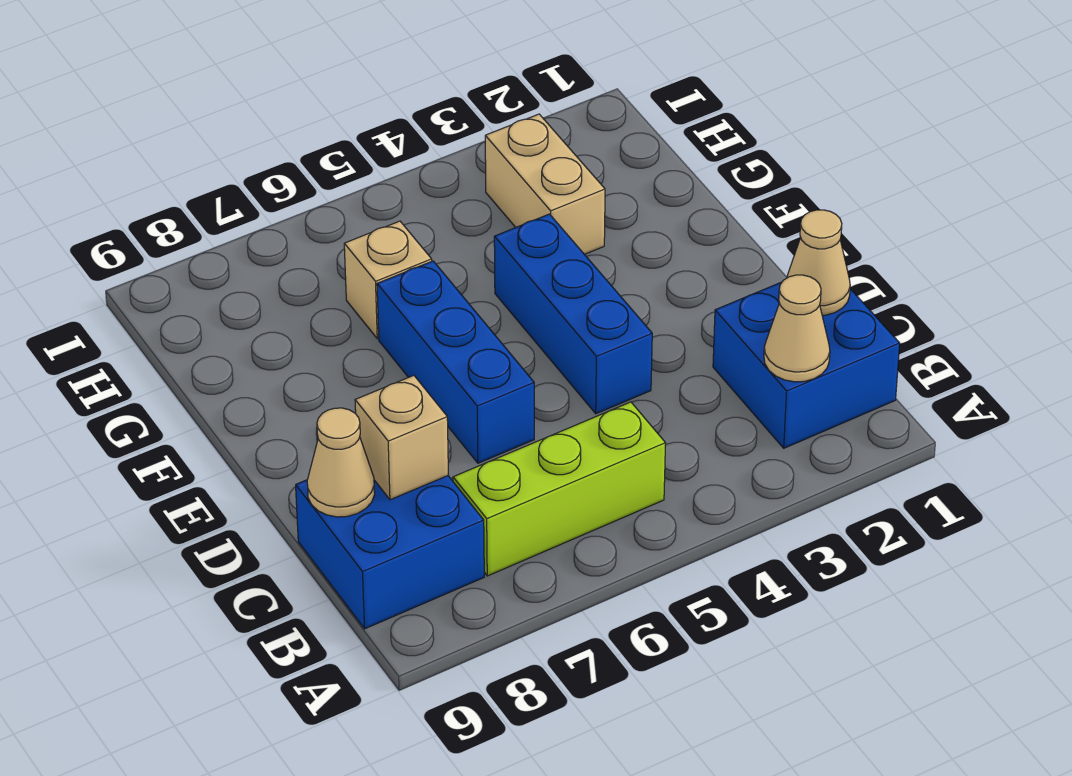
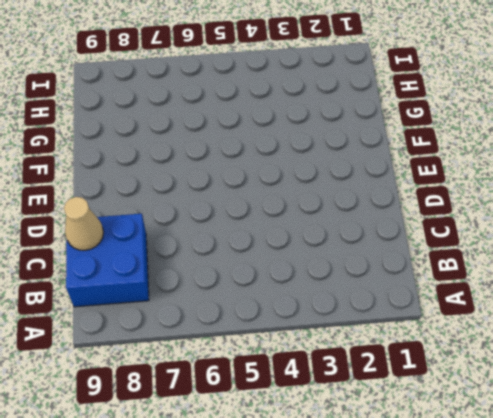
none -> blue brick B1:C2 level 1
none -> lime brick B5:B7 level 1

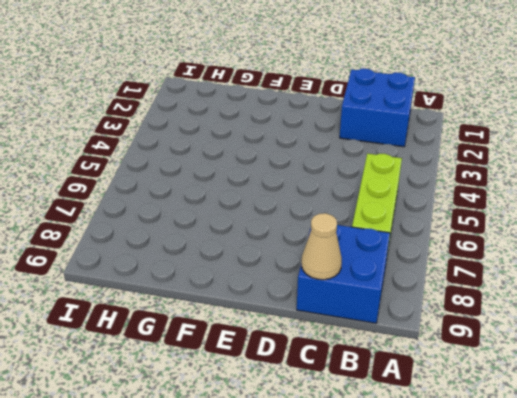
none -> blue brick D4:F4 level 1
none -> blue brick D6:F6 level 1

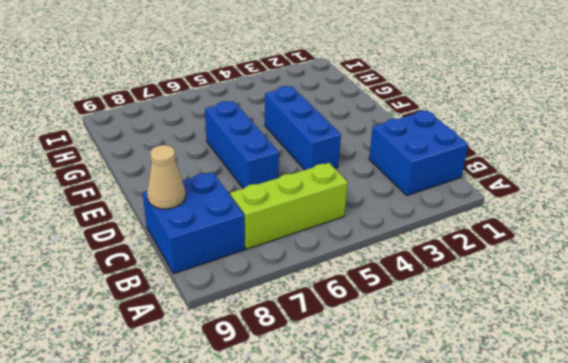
none -> tan brick G3:H3 level 1
none -> tan brick G6 level 1

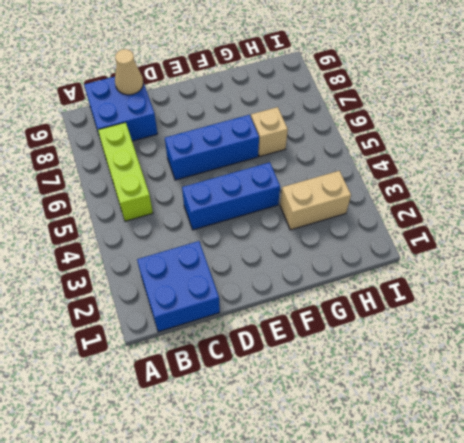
none -> tan cone B2 level 2
none -> tan cone C1 level 2

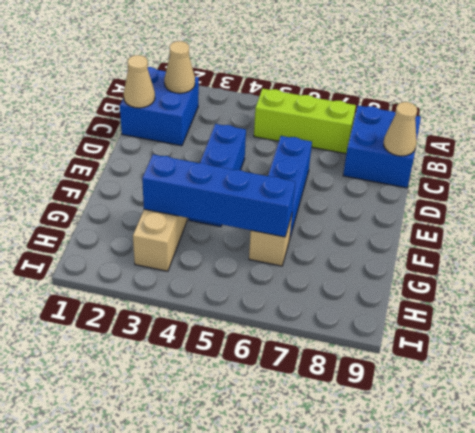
blue brick G3:G6 level 2 -> none
none -> tan brick C8 level 2

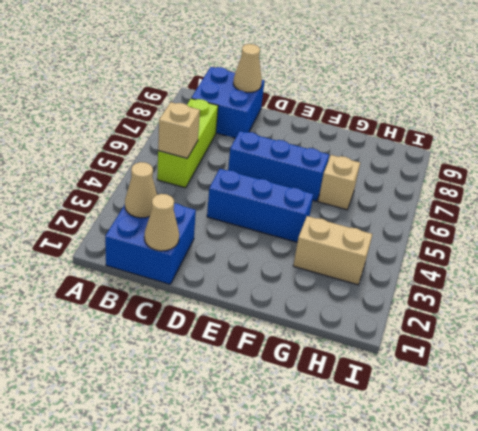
tan brick B5 level 2 -> tan brick C8 level 2

